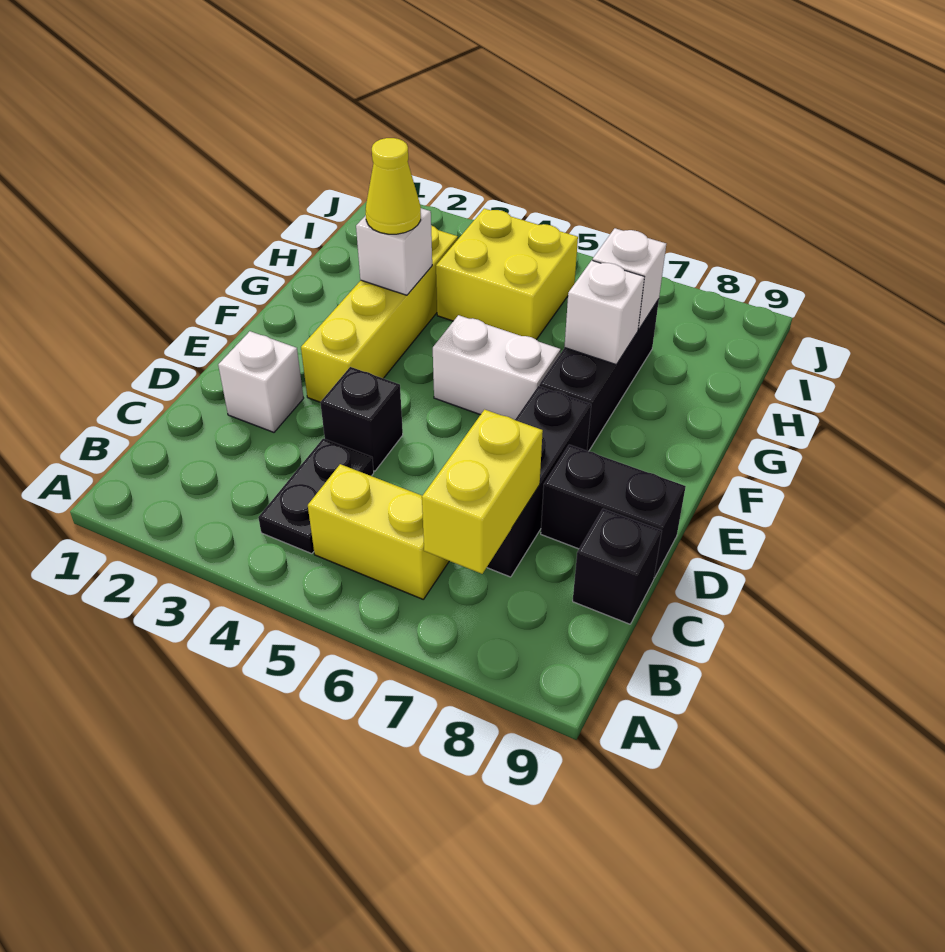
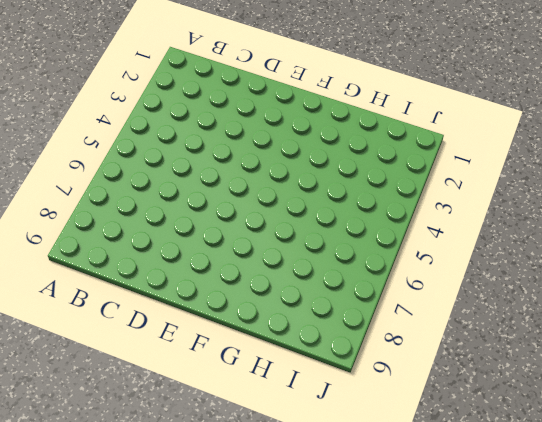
none -> black plate B4:C4 level 1
none -> yellow brick B5:B6 level 1
none -> black brick C7:E7 level 1

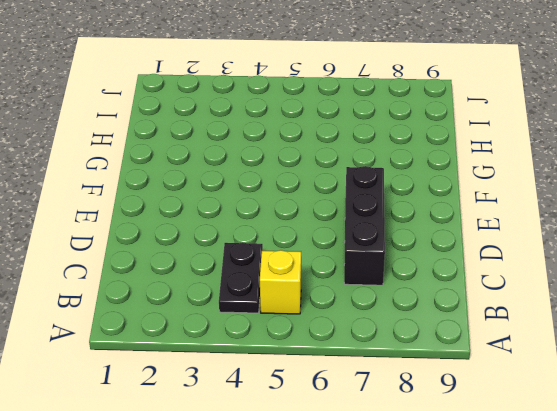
yellow brick B5 level 1 -> yellow brick B5:B6 level 1
none -> black brick C9 level 1
none -> white brick D2 level 1
none -> black brick D4 level 1

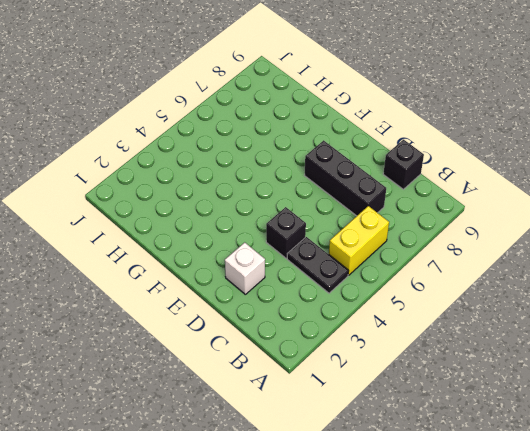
none -> black brick D8:D9 level 1
none -> yellow brick E3:H3 level 1
none -> white brick F5:F6 level 1

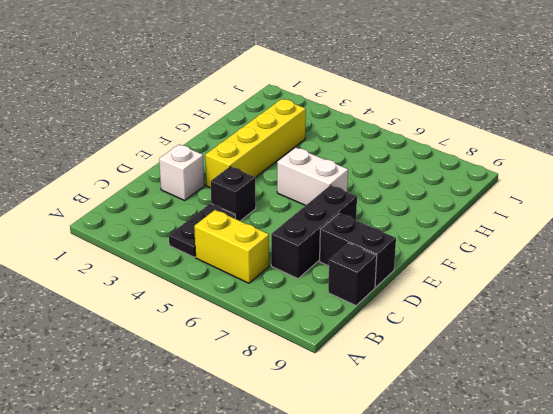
none -> black brick F7:H7 level 1
none -> yellow brick H4:I5 level 1
none -> yellow brick B7:C7 level 2

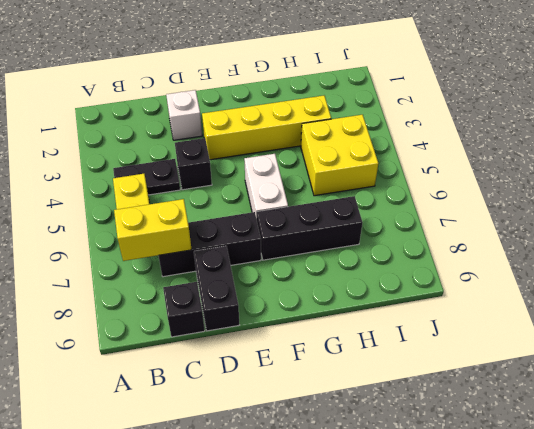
none -> white brick G3 level 2
none -> white brick G7 level 2
none -> white brick H7 level 2

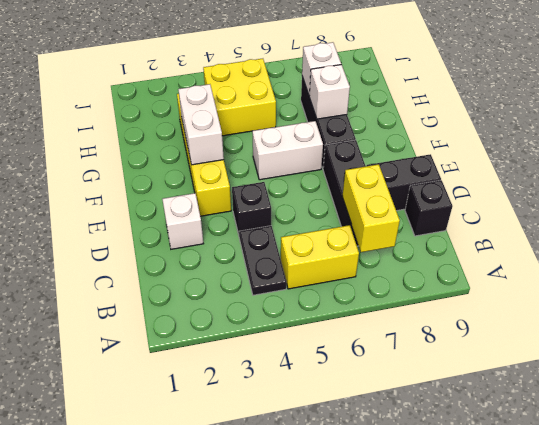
white brick F3:G3 level 2 -> white brick G3 level 2
none -> yellow cone G3 level 3

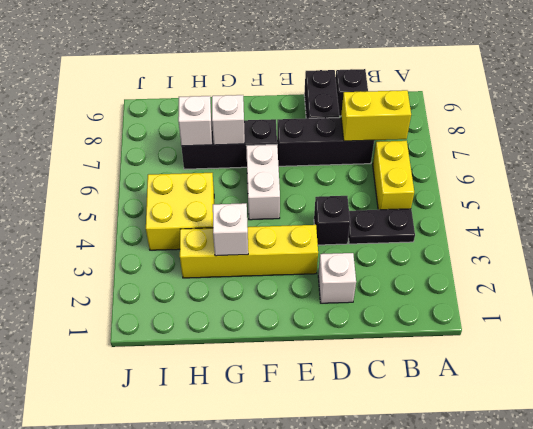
none -> yellow cone G3 level 3

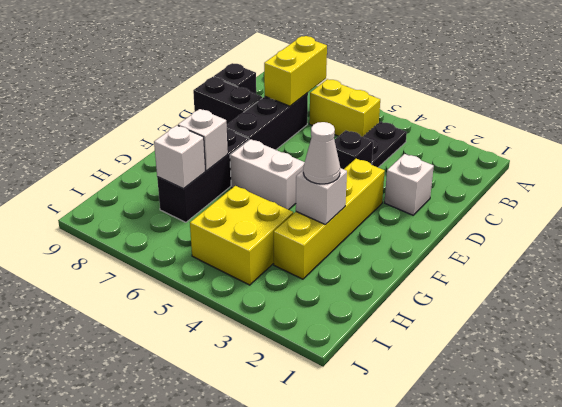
white cone G3 level 3 -> yellow cone G3 level 3

